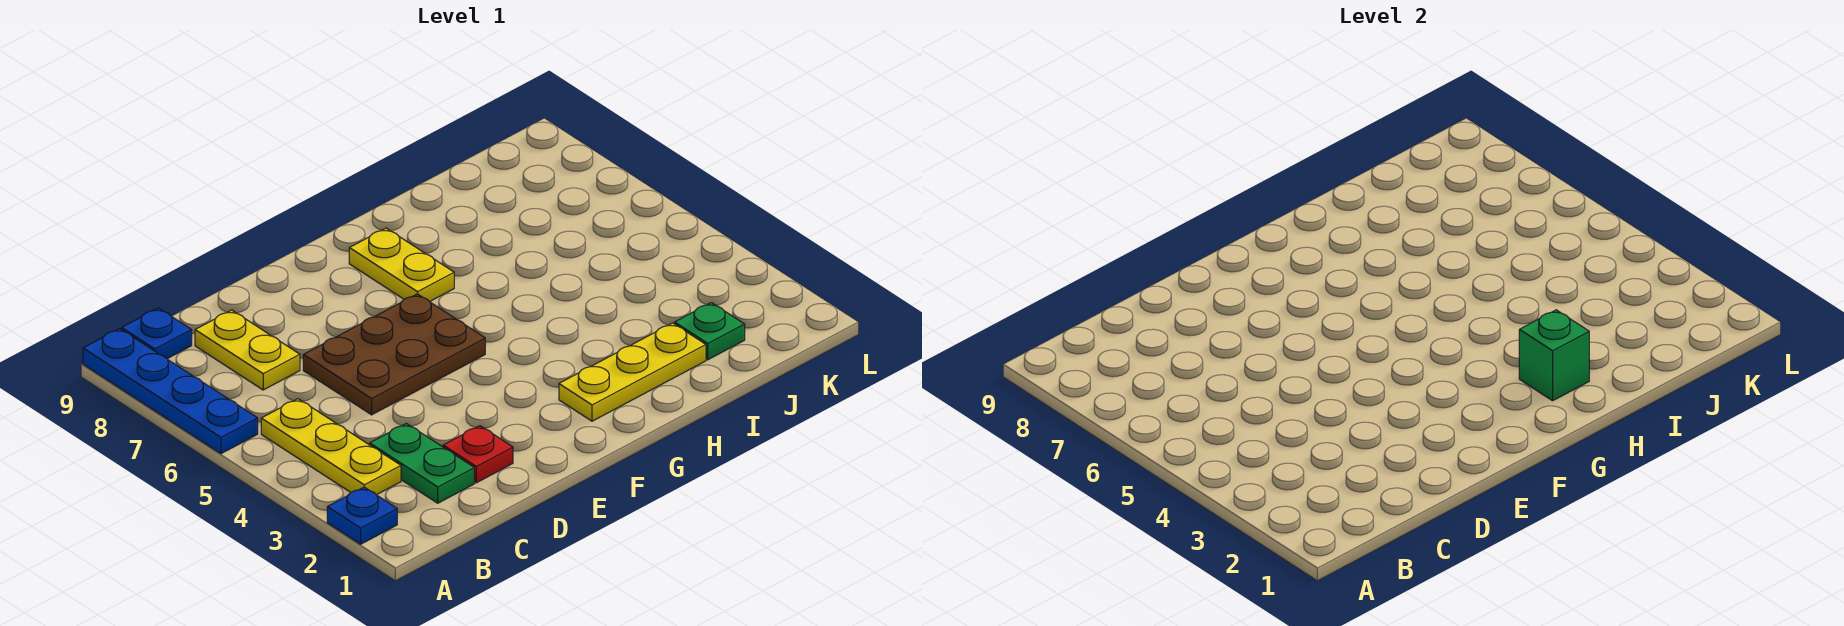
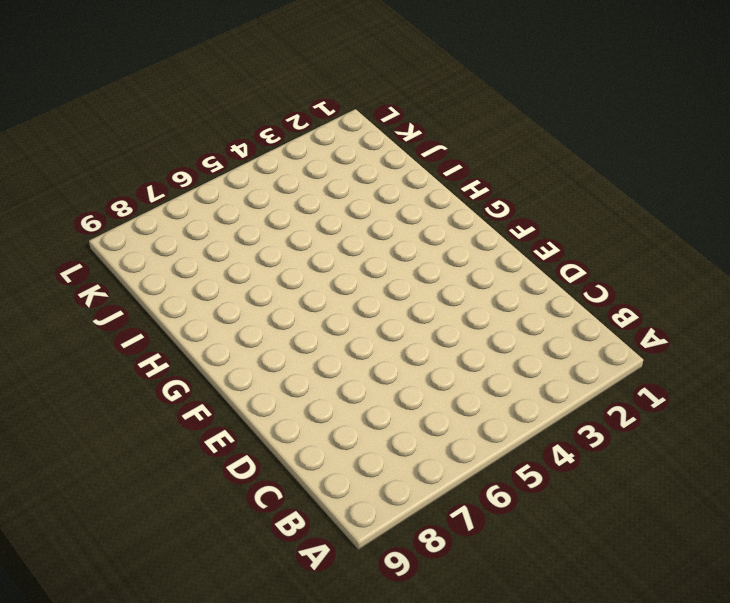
none -> blue plate A2 level 1
none -> blue plate A6:A9 level 1
none -> yellow plate B3:B5 level 1

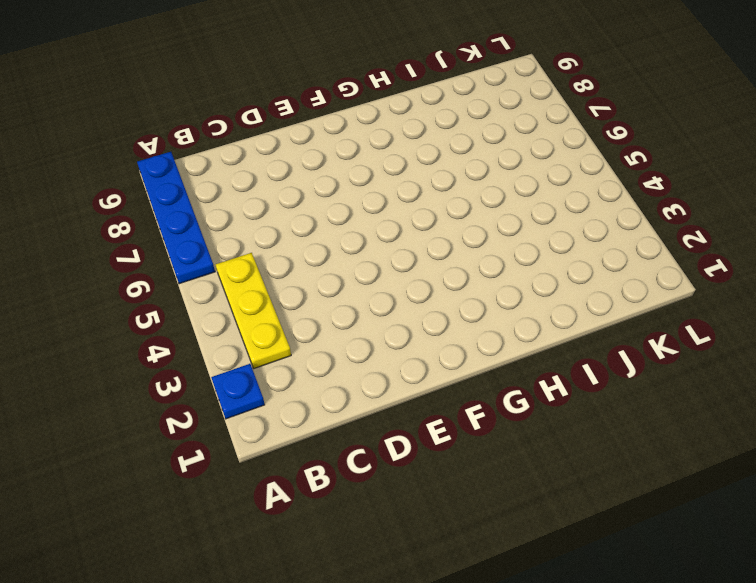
none -> blue plate B9 level 1
none -> green plate C2:C3 level 1
none -> yellow plate C7:C8 level 1

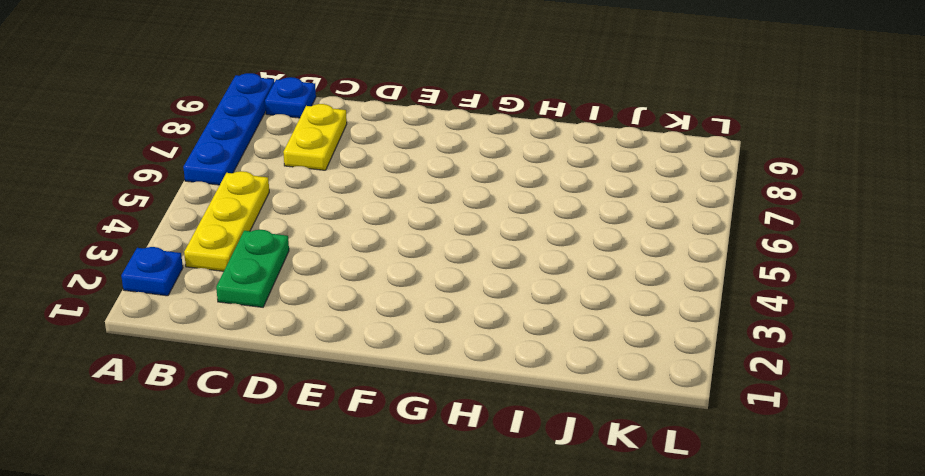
none -> red plate D2 level 1
none -> brown plate D5:F6 level 1
none -> yellow plate G2:I2 level 1

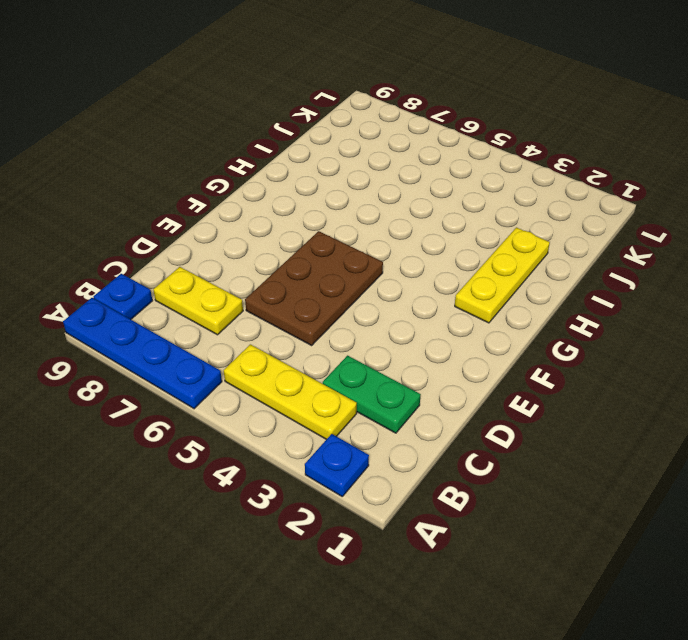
none -> red plate D2 level 1
none -> yellow plate G7:G8 level 1
none -> green plate J2 level 1

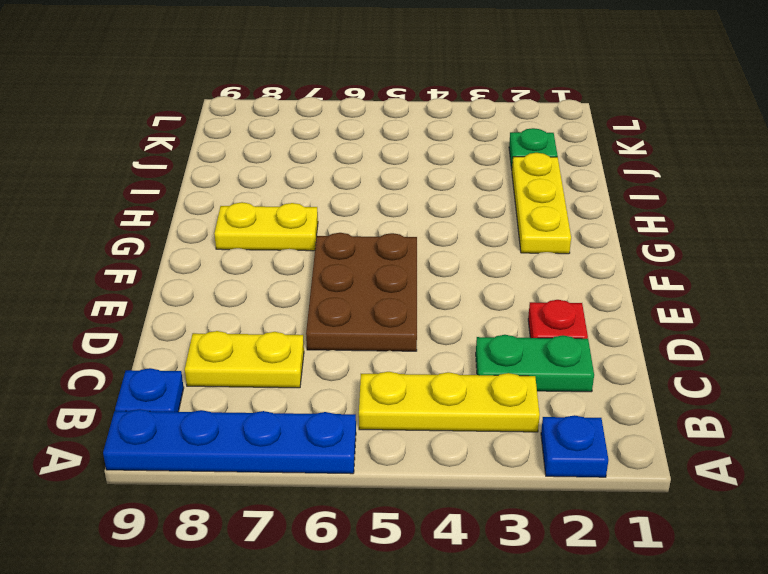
none -> green brick H2 level 2

